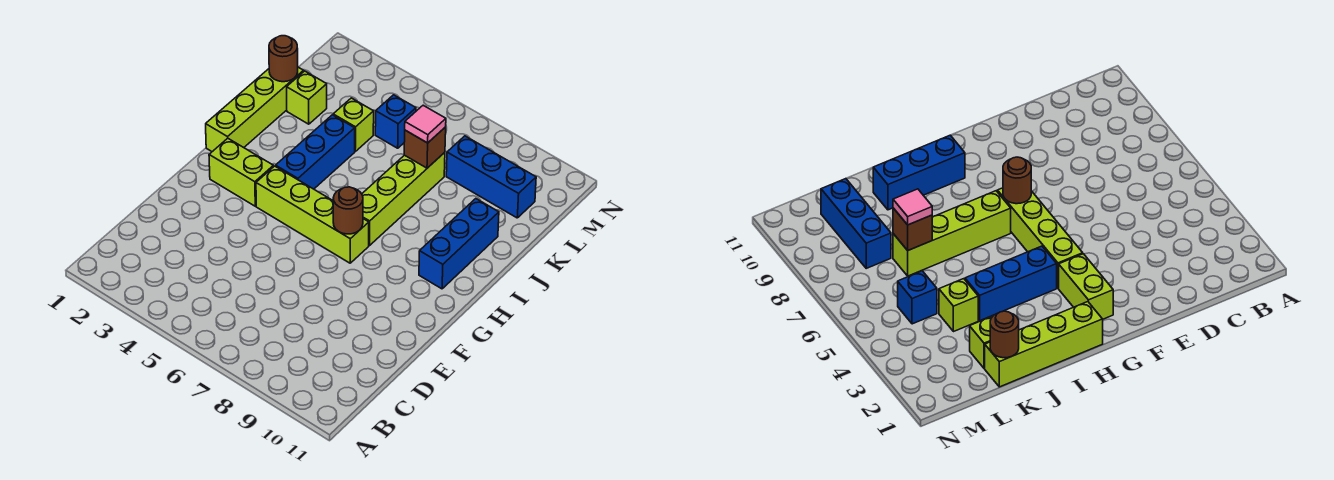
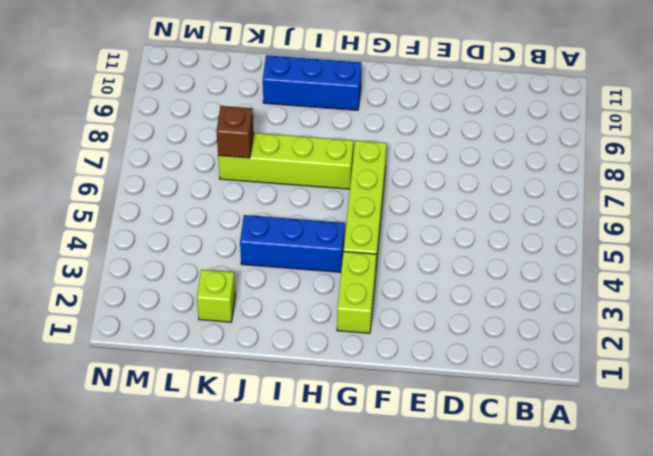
none -> lime brick H1:K1 level 1
none -> lime brick K4 level 1
none -> blue brick L5 level 1

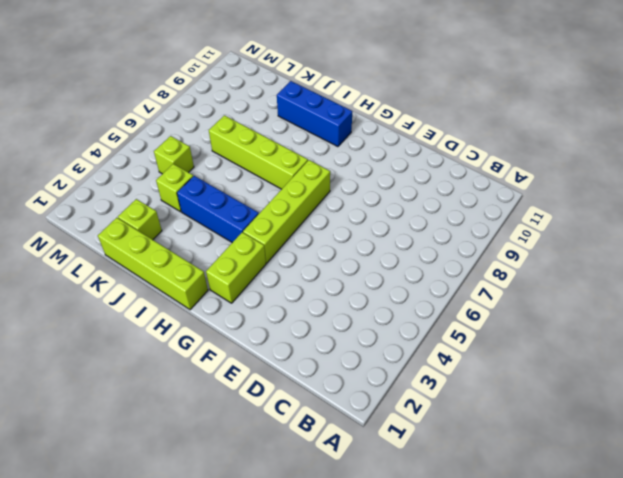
lime brick L5 level 1 -> blue brick L5 level 1
none -> blue brick L8:L10 level 1
none -> brown round brick G7 level 2
none -> brown round brick K1 level 2

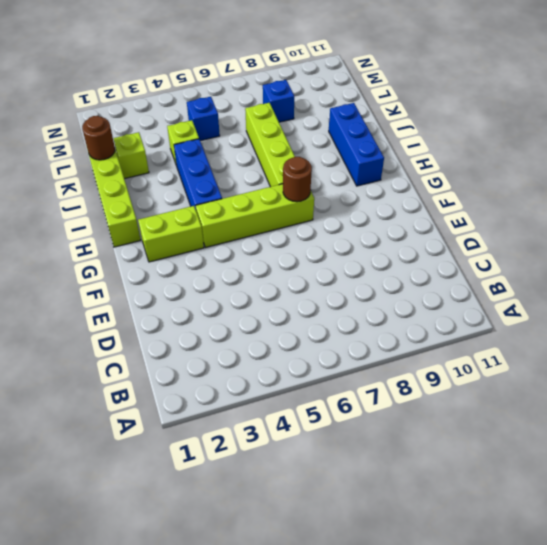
blue brick L8 level 1 -> blue brick L8:L10 level 1
none -> brown brick K7 level 2
none -> pink tile K7 level 3

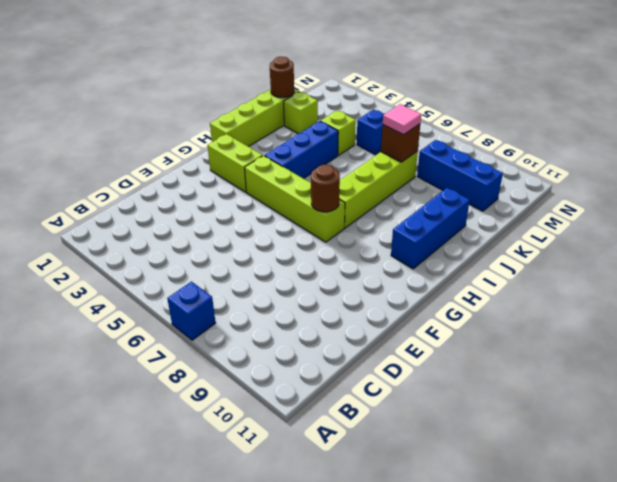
blue brick A7 level 1 -> none

